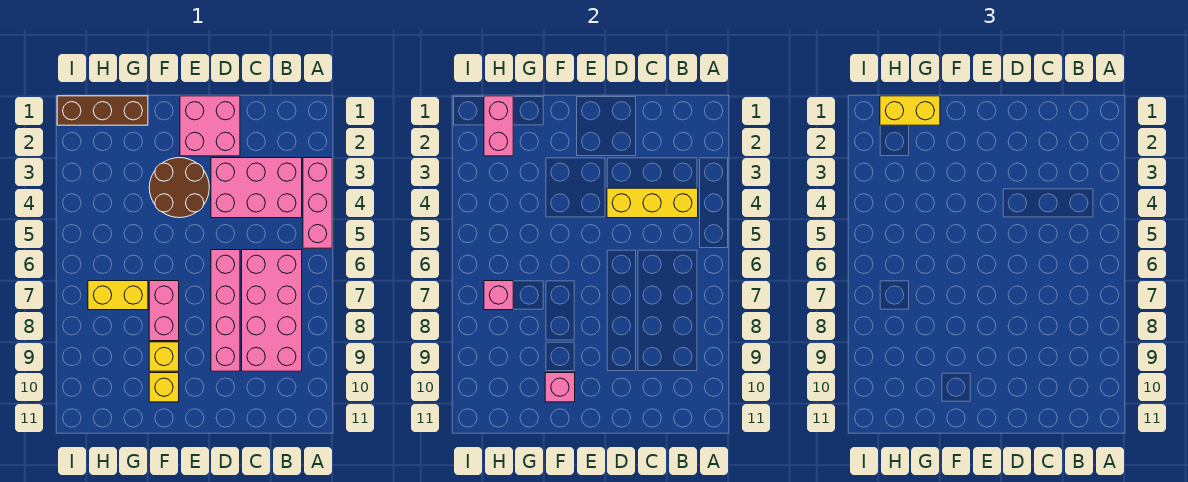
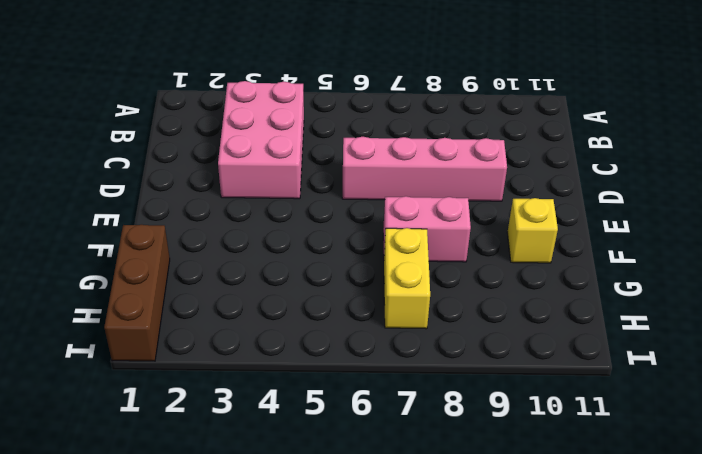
none -> pink brick A3:A5 level 1
none -> pink brick B6:C9 level 1
none -> pink brick D1:E2 level 1

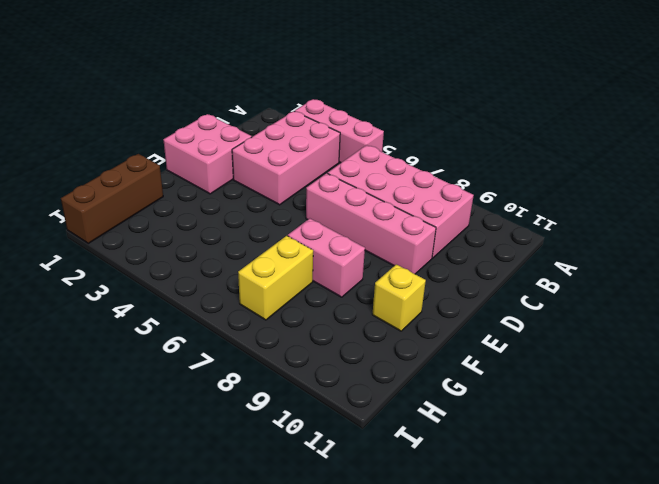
none -> brown round brick E3:F4 level 1
none -> yellow brick F9 level 1
none -> yellow brick B4:D4 level 2

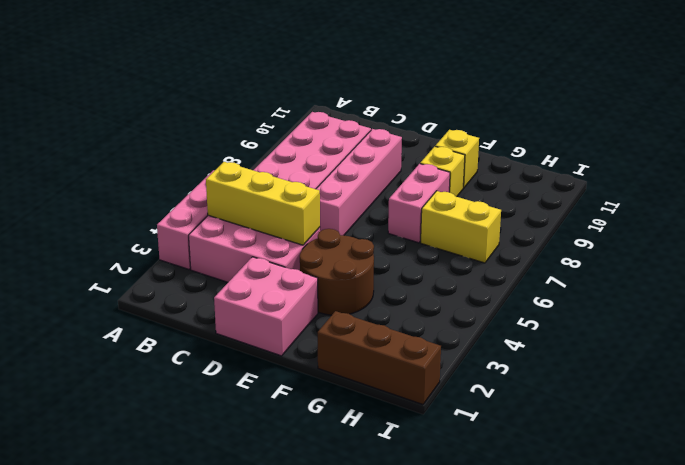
none -> pink brick F10 level 2
none -> pink brick H1:H2 level 2
none -> pink brick H7 level 2

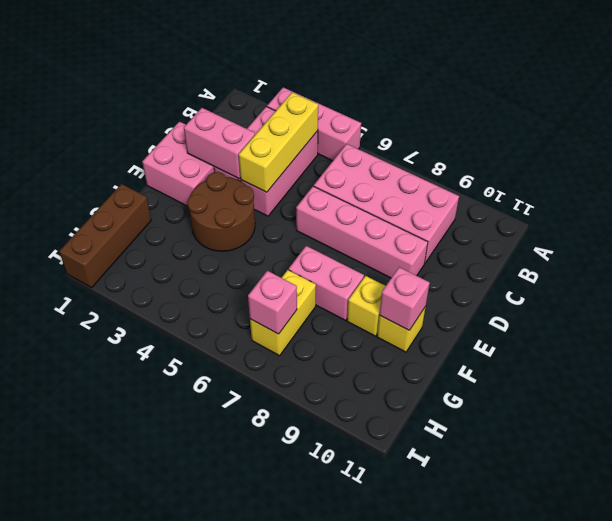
pink brick D2:D3 level 2 -> pink brick H1:H2 level 2
none -> yellow brick G1:H1 level 3

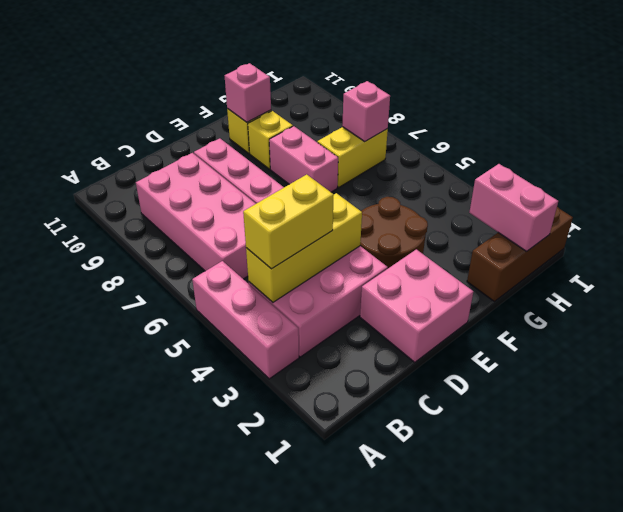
yellow brick B4:C4 level 3 -> yellow brick G1:H1 level 3

